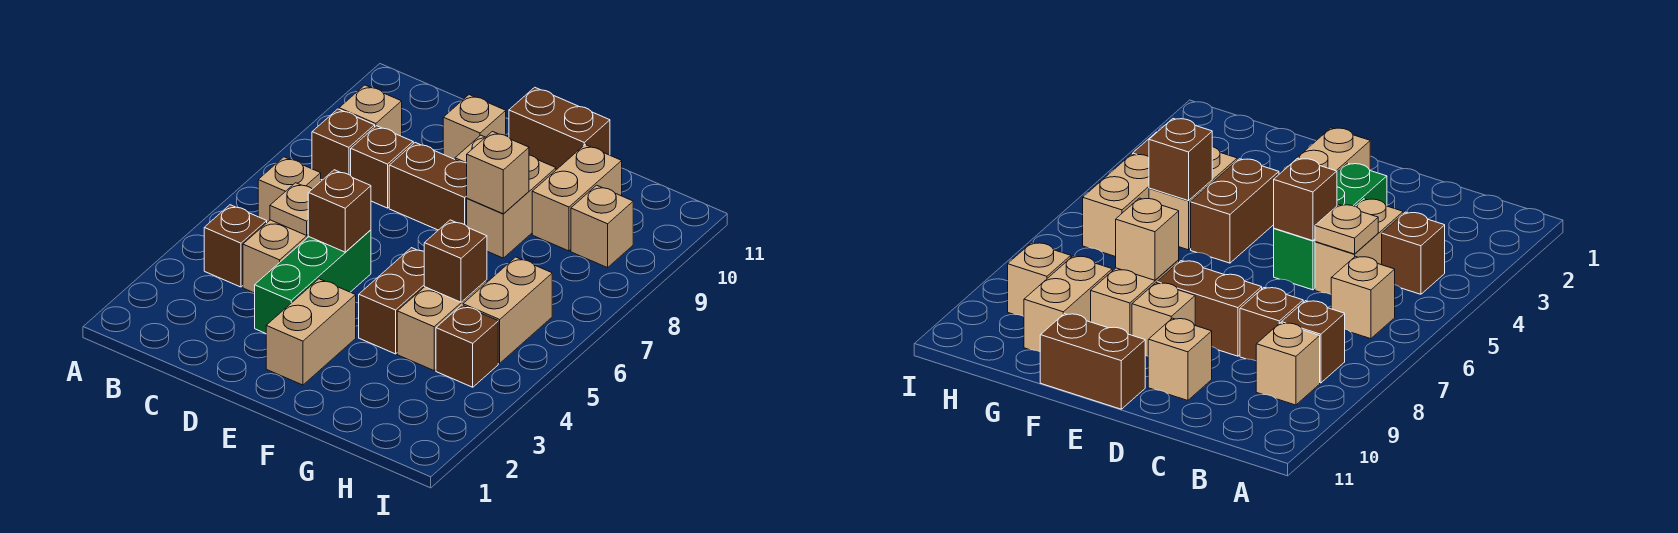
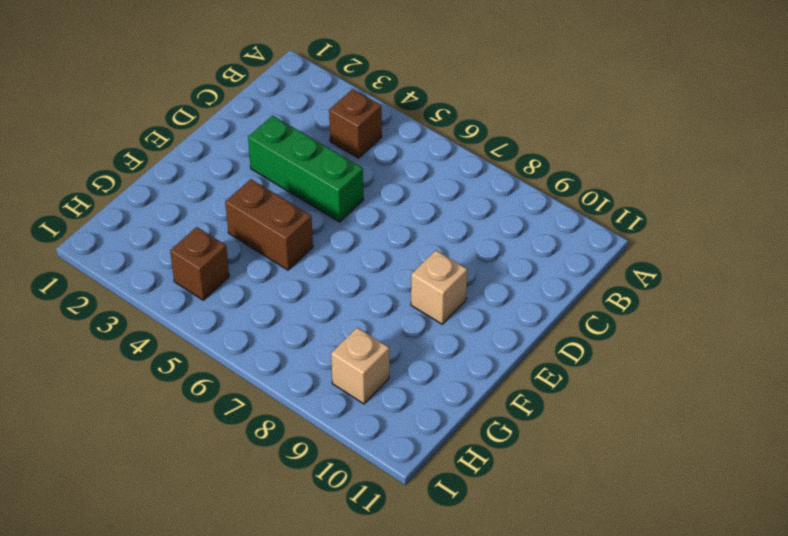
none -> tan brick B6 level 1
none -> brown brick B8 level 1
none -> tan brick B9 level 1

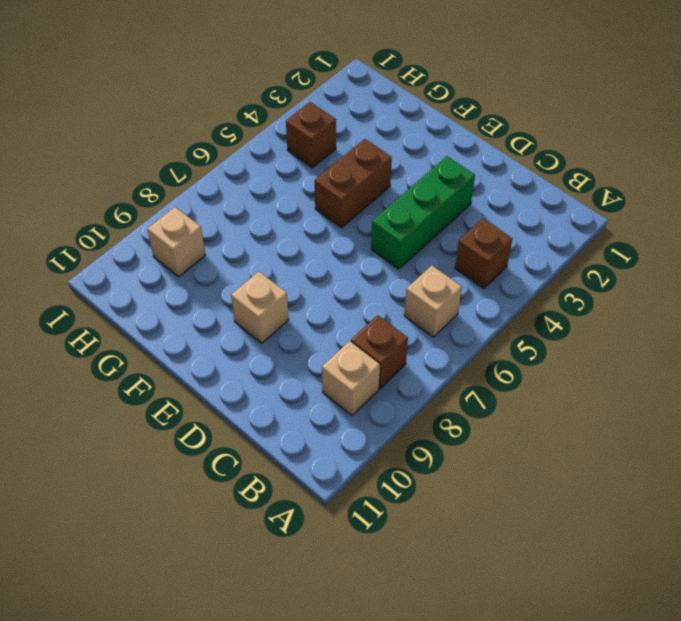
none -> tan brick C4:C5 level 1
none -> brown brick C8 level 1
none -> brown brick D8:E8 level 1

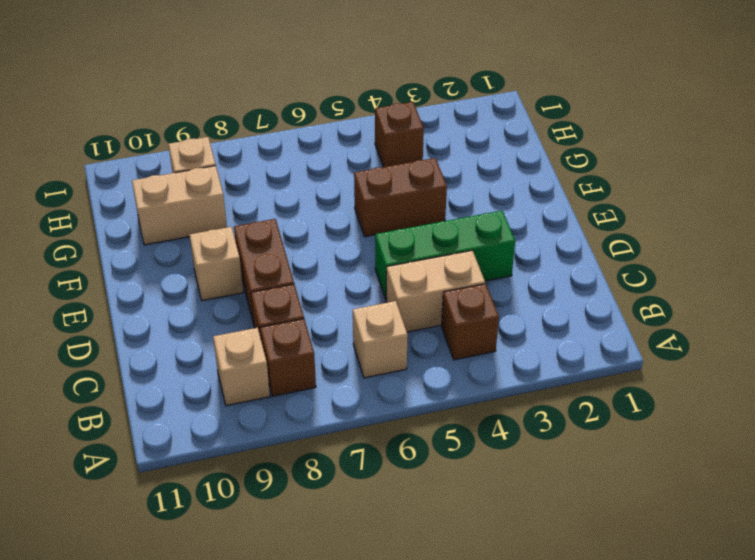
none -> tan brick D10 level 1
none -> tan brick E2:E3 level 1
none -> brown brick E11:F11 level 1

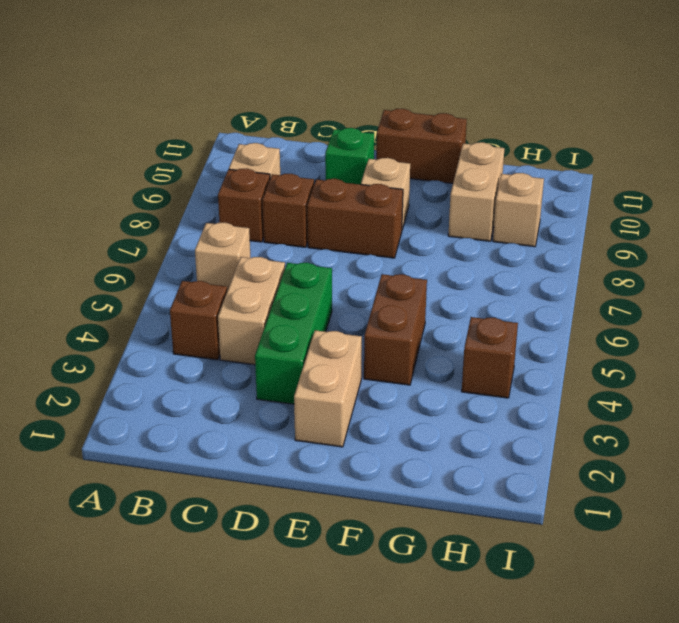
green brick D10 level 1 -> tan brick D10 level 1
none -> tan brick F8:F9 level 1
none -> tan brick G4:G5 level 1
none -> tan brick H5:H6 level 1

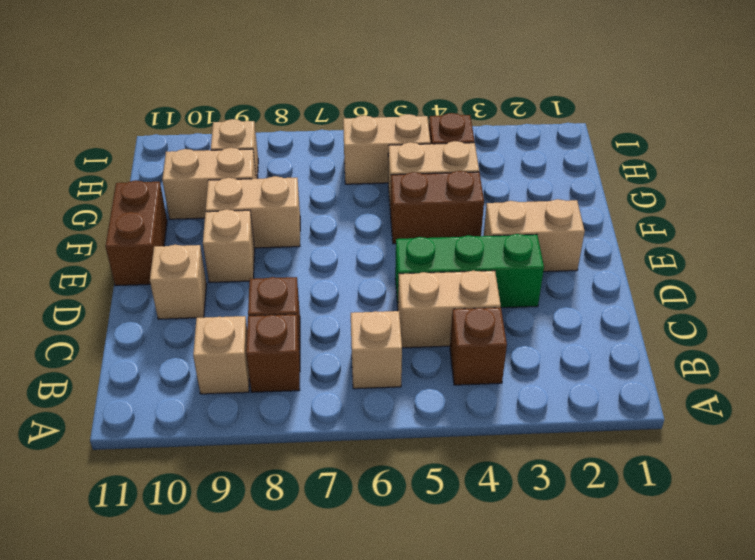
none -> brown brick D8:E8 level 1
none -> tan plate C5 level 2
none -> brown brick D5 level 2

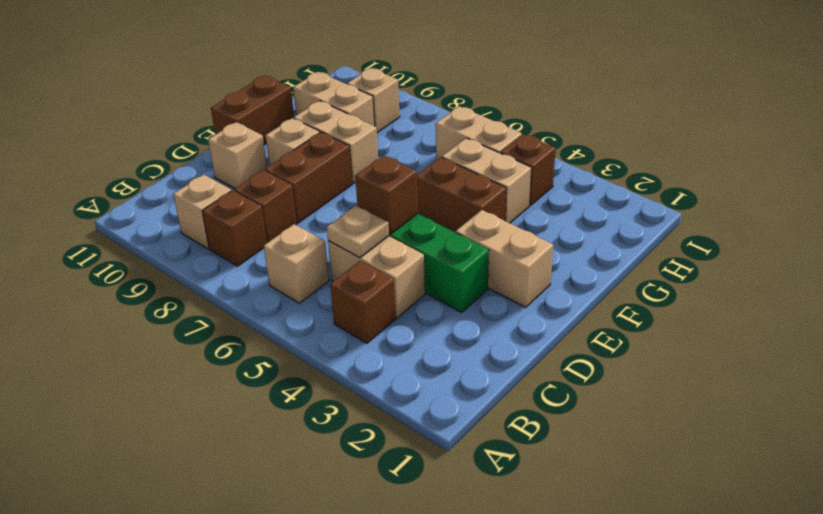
none -> tan brick F8 level 2
none -> brown brick G5 level 2

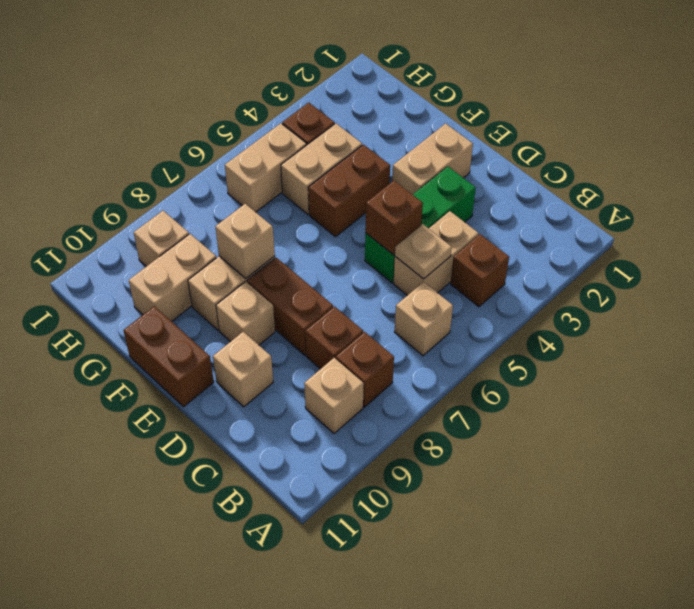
none -> brown brick G5 level 2

